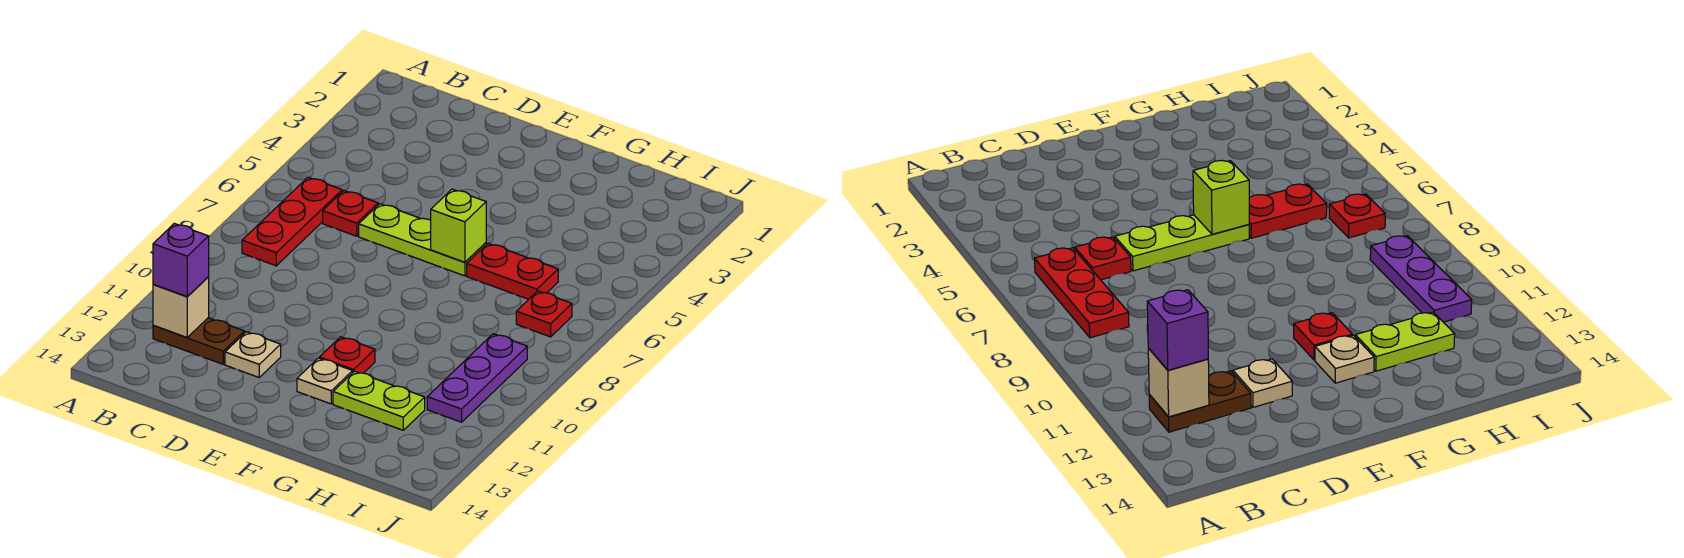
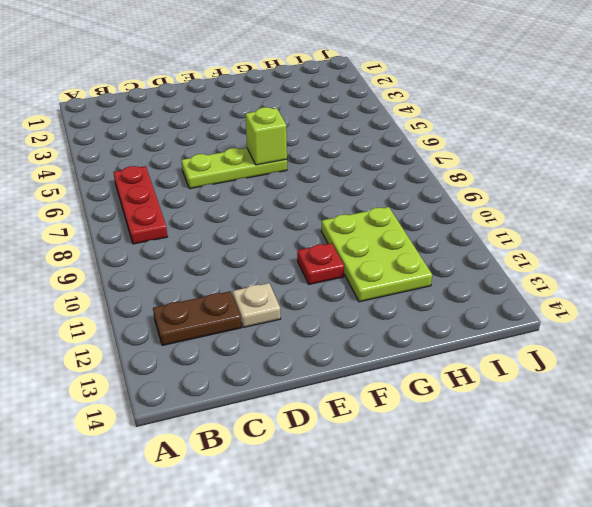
lime plate G10:H12 level 1 -> lime plate G12:H12 level 1
none -> red plate C6 level 1
none -> tan plate F12 level 1
none -> red plate G6:H6 level 1

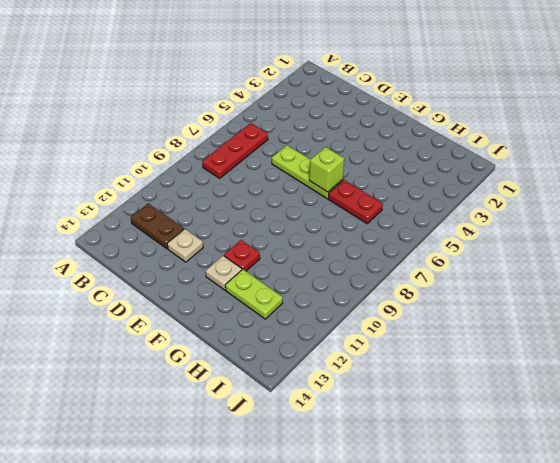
none -> red plate C6 level 1
none -> red plate I7 level 1
none -> purple plate I9:I11 level 1

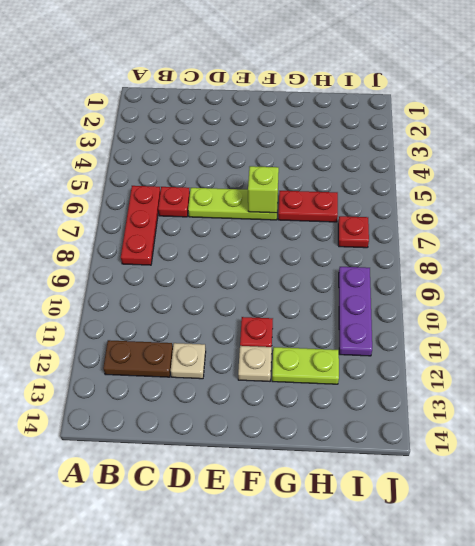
none -> tan brick B12 level 2
none -> purple brick B12 level 3

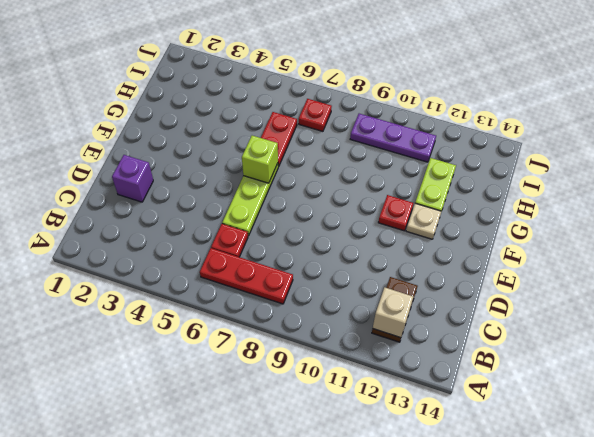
purple brick D2 level 1 -> purple brick B12 level 3
none -> tan plate D12 level 1

